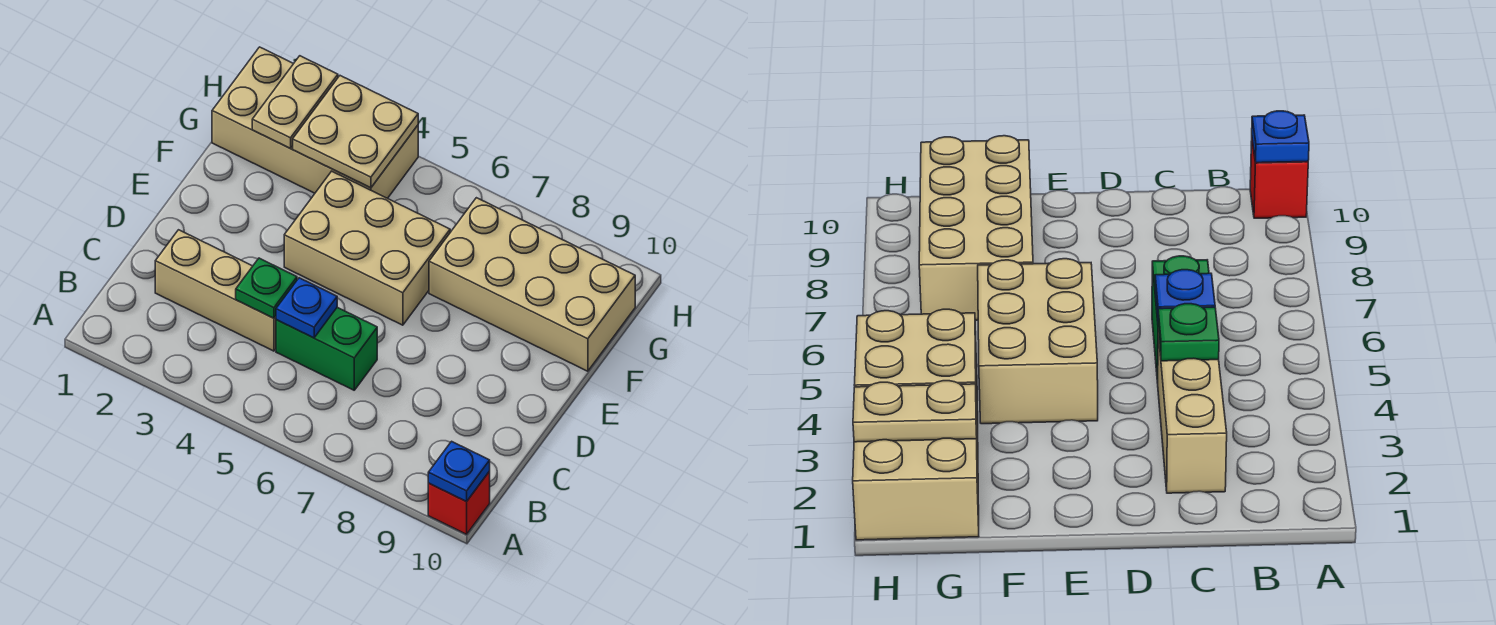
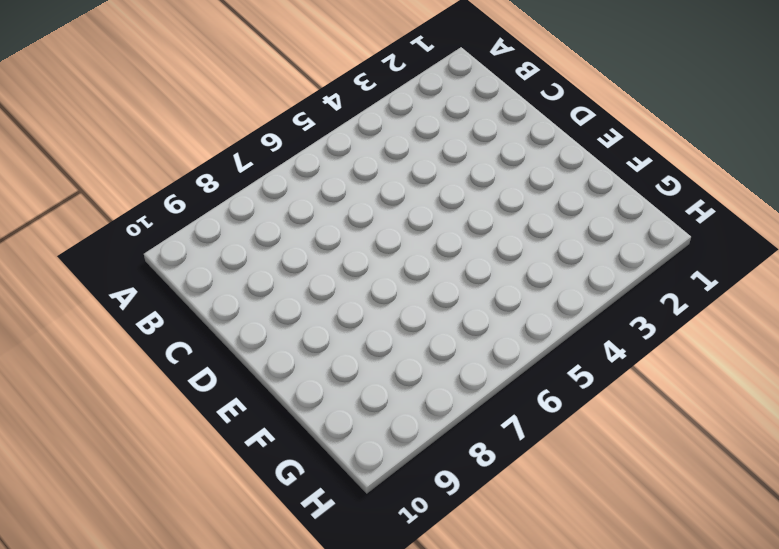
none -> red brick A10 level 1
none -> tan brick C2:C4 level 1

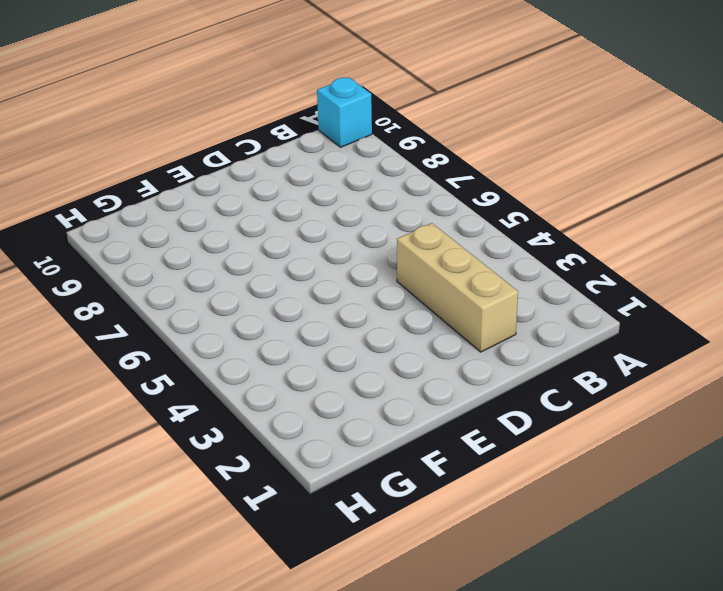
cyan brick A10 level 1 -> red brick A10 level 1
none -> green brick C5:C6 level 1
none -> tan brick E4:F6 level 1

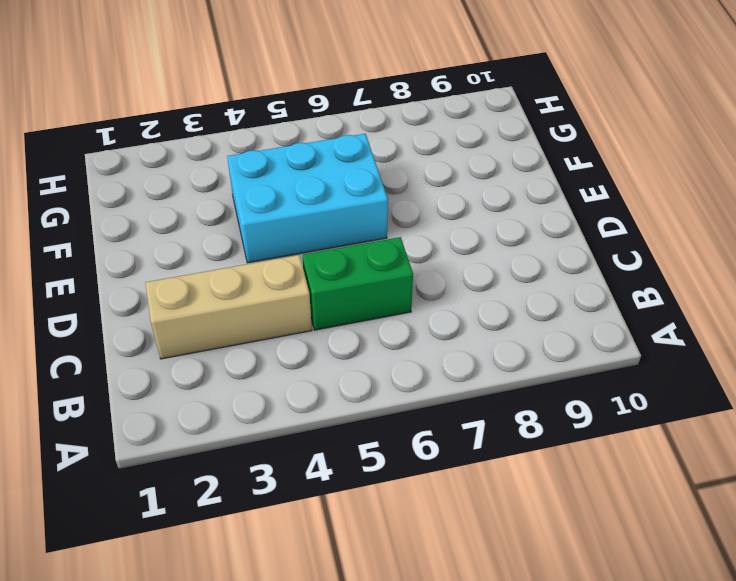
cyan brick E4:F6 level 1 -> tan brick E4:F6 level 1
none -> red brick A10 level 1
none -> tan brick F7:G10 level 1

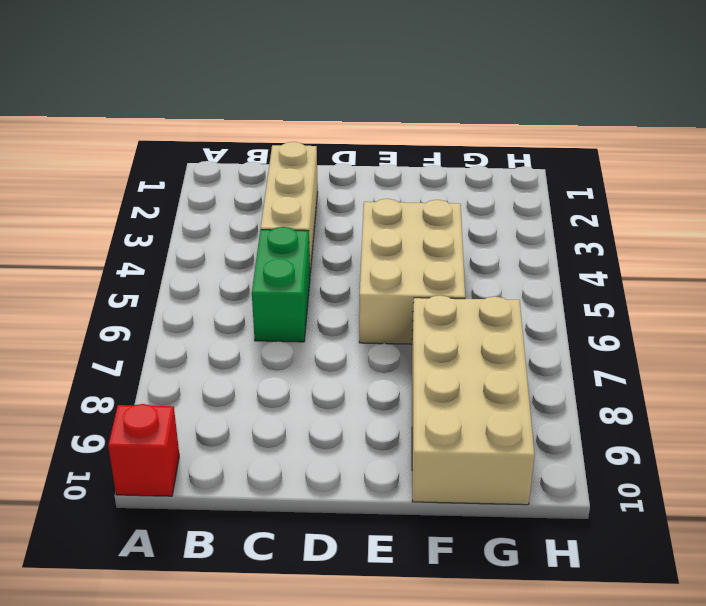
none -> tan brick G1:H4 level 1
none -> blue plate A10 level 2

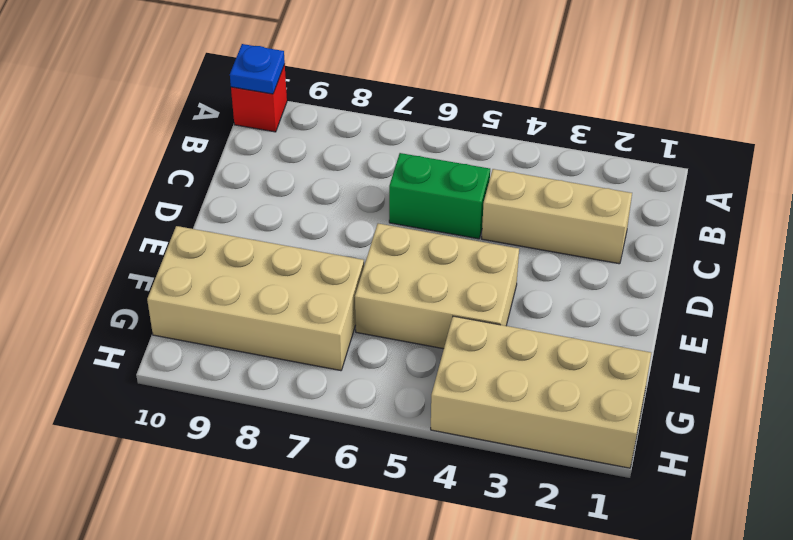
none -> green plate C4 level 2
none -> blue plate C5 level 2

